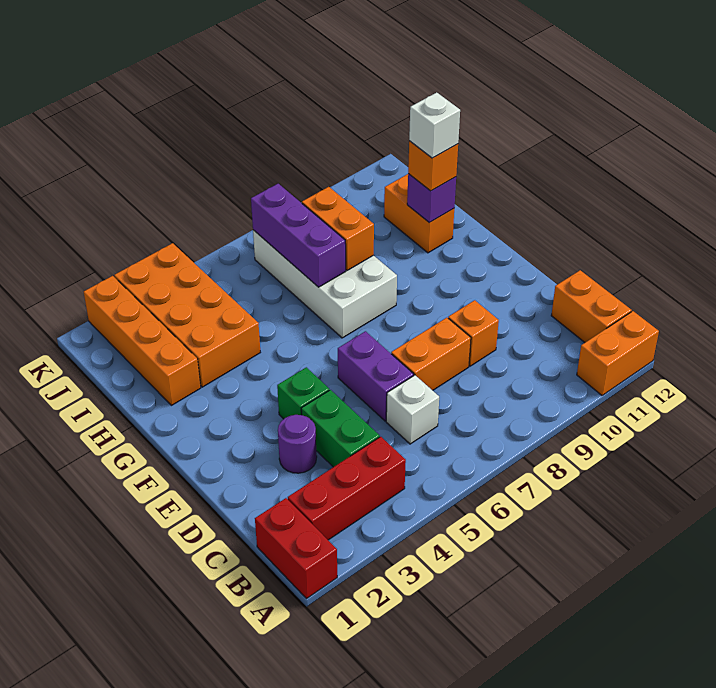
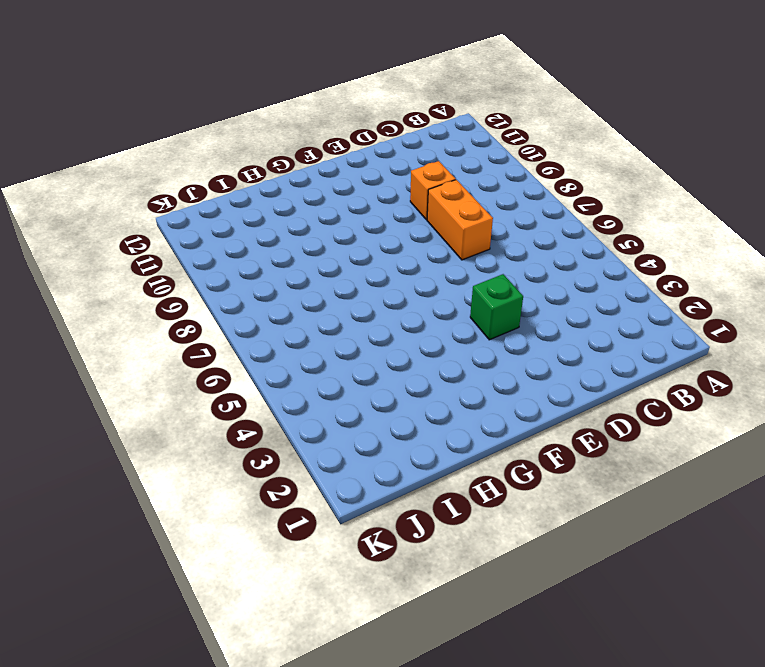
none -> red brick A1:B1 level 1
none -> orange brick A11:A12 level 1
none -> red brick B2:B4 level 1

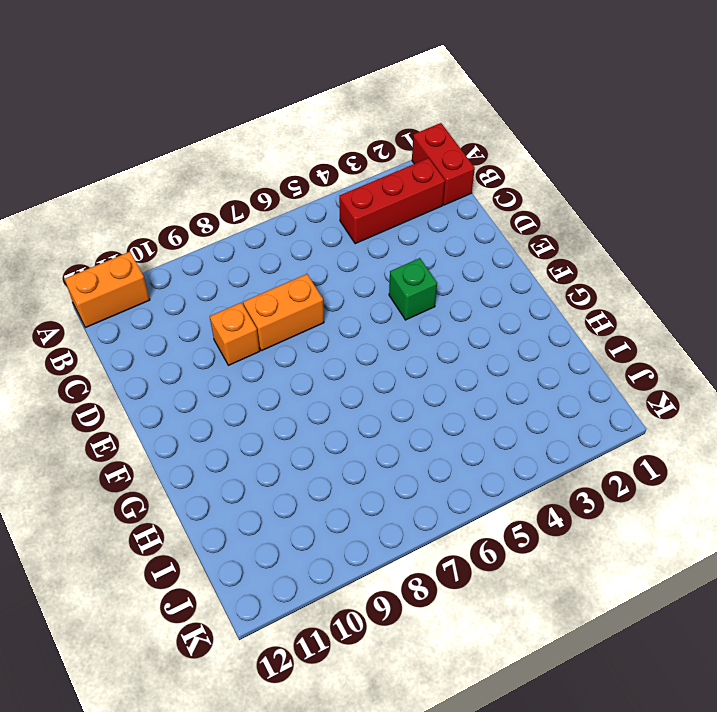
none -> orange brick B12:C12 level 1
none -> green brick C4:D4 level 1
none -> white brick C6 level 1

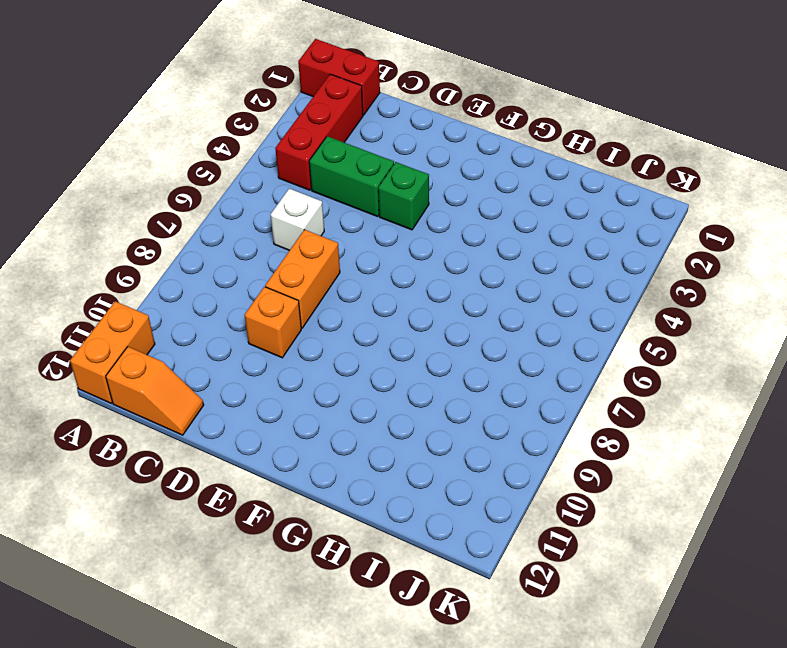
orange slope B12:C12 level 1 top B -> orange brick B12:C12 level 1
none -> purple round brick D3 level 1
none -> purple brick D6:E6 level 1
none -> white brick G7:J8 level 1

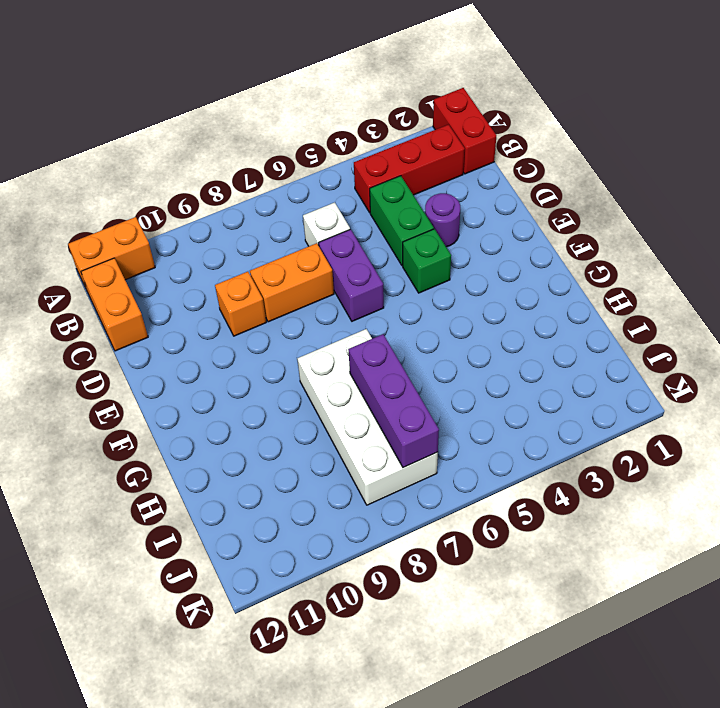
none -> orange brick H2:K2 level 1
none -> orange brick H3:K4 level 1
none -> orange brick H11:I11 level 1

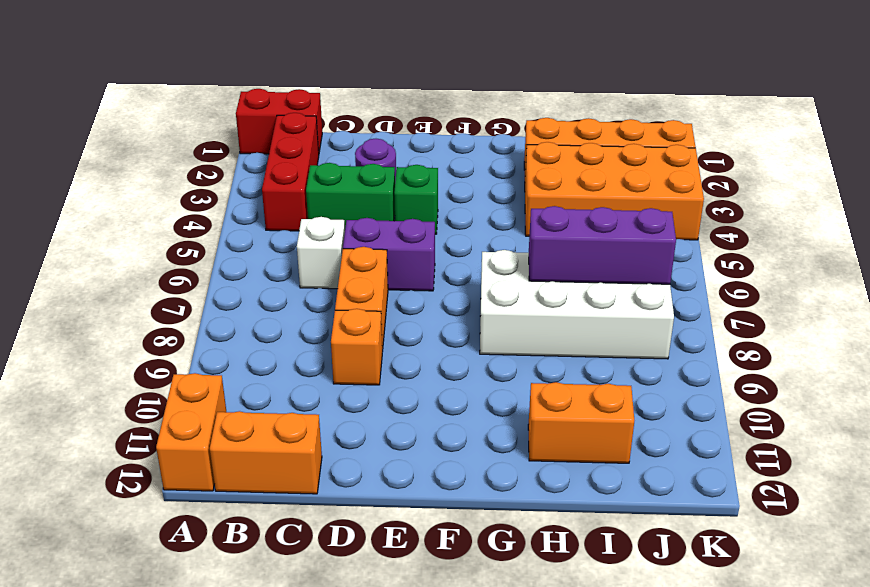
none -> orange brick H8:I8 level 2
none -> purple brick H11 level 2
none -> orange brick H11 level 3

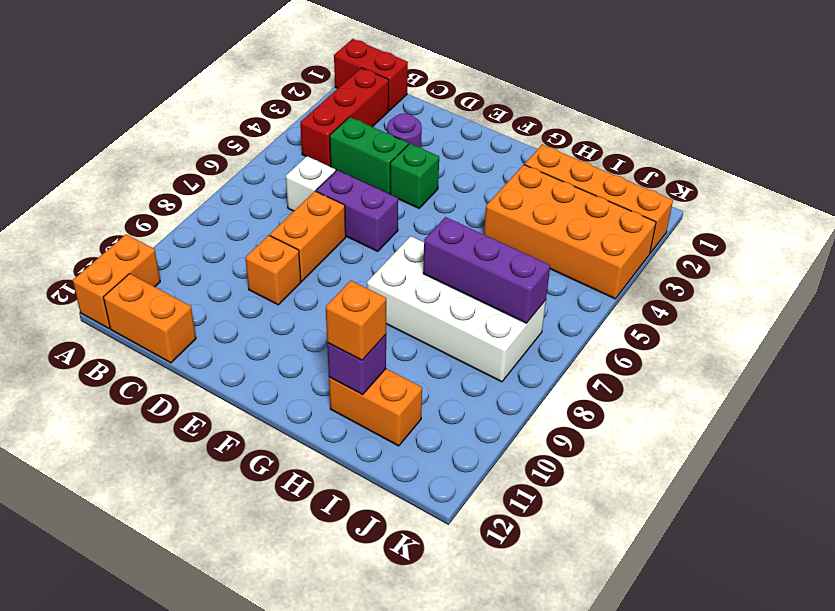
none -> orange brick H8:I8 level 2
none -> white brick H11 level 4

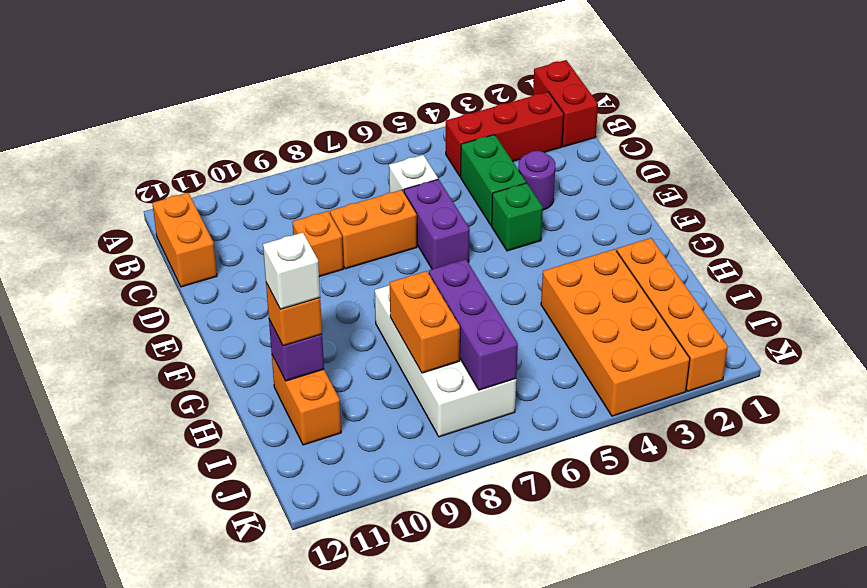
none -> orange brick A11:A12 level 1

